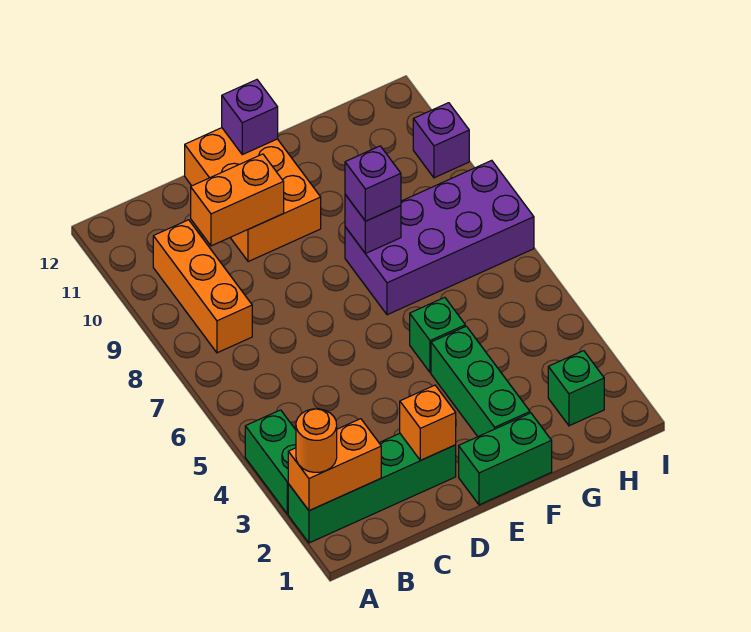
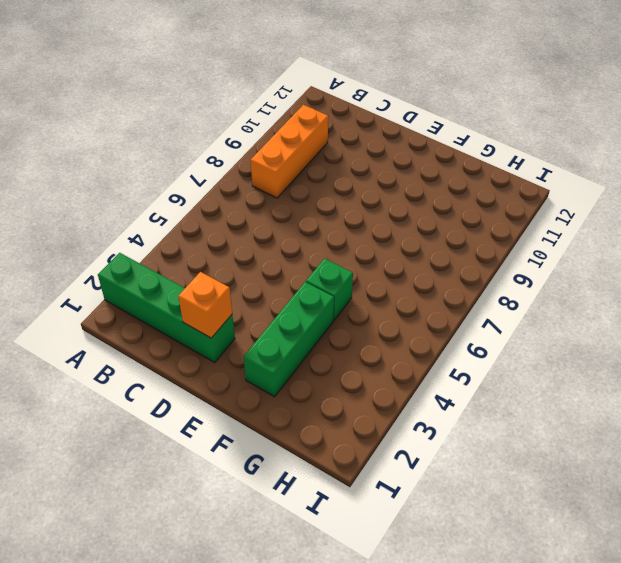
none -> green brick A3:A4 level 1
none -> orange brick D10:E12 level 1
none -> green brick E1:F1 level 1

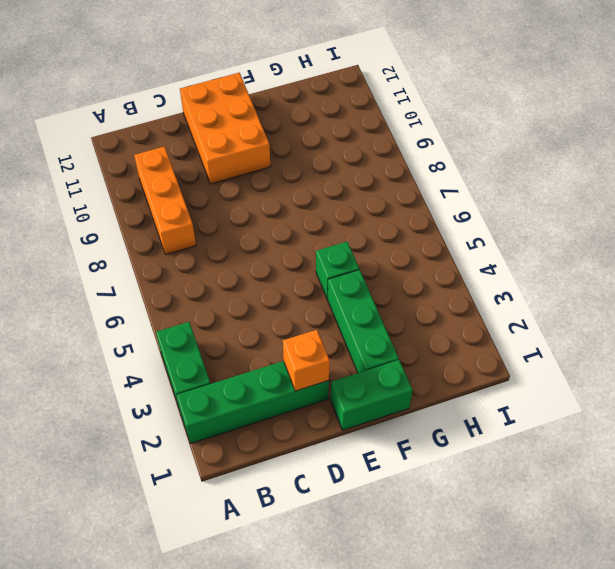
none -> purple brick F7:I8 level 1
none -> green brick H2 level 1
none -> purple brick I10 level 1

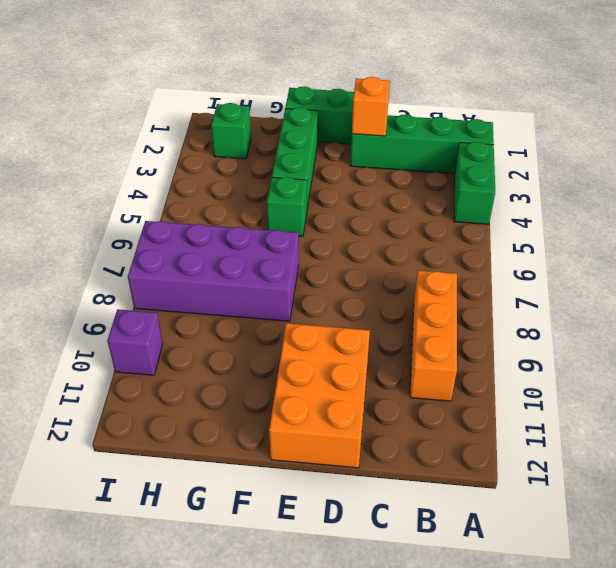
none -> orange brick A2:B2 level 2
none -> orange brick C10:D10 level 2
none -> purple brick E12 level 2

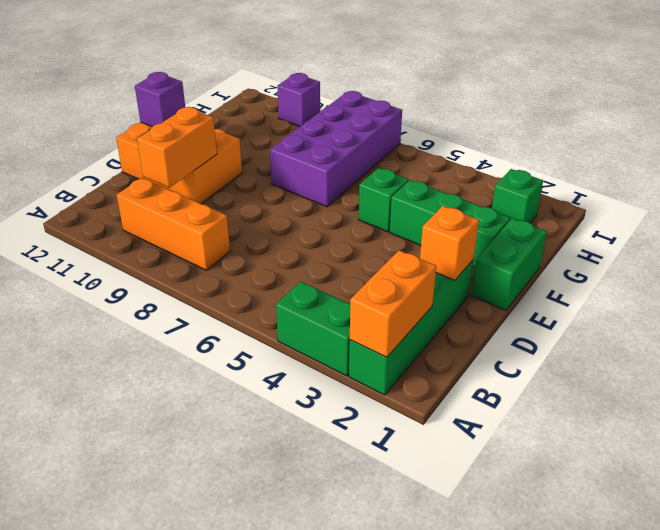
none -> purple brick F8 level 2
none -> orange round brick A2 level 3
none -> purple brick F8 level 3

